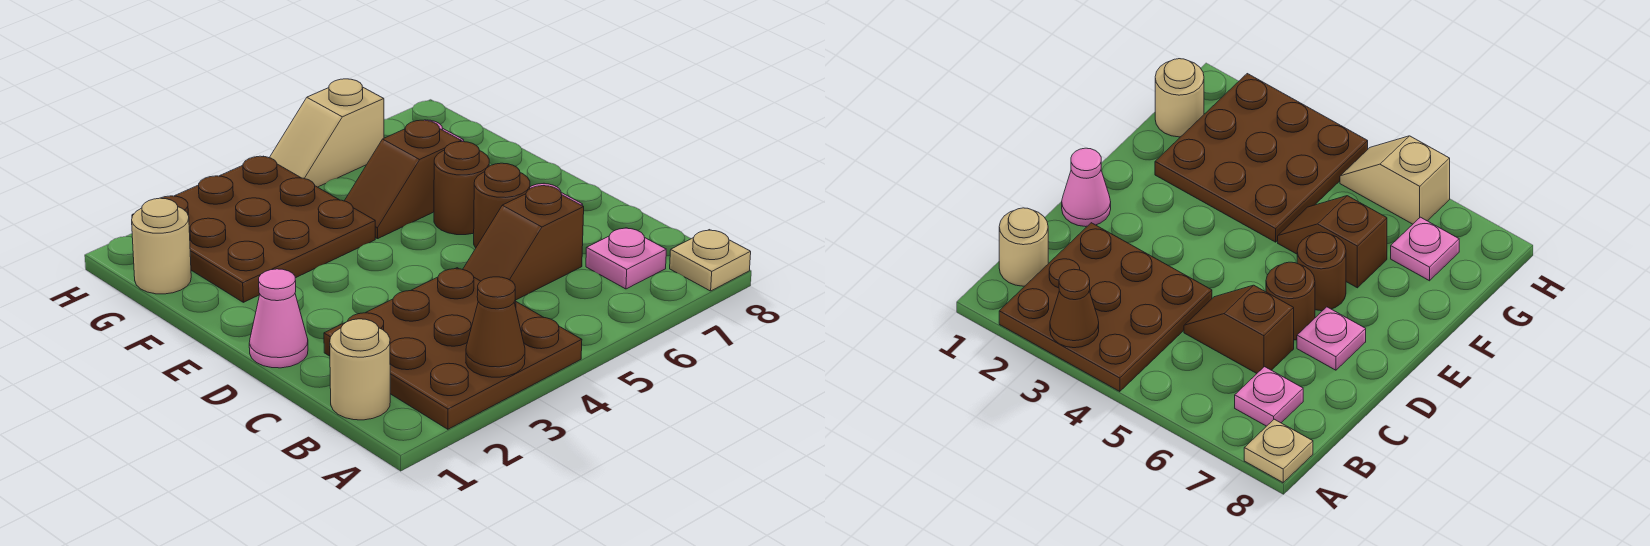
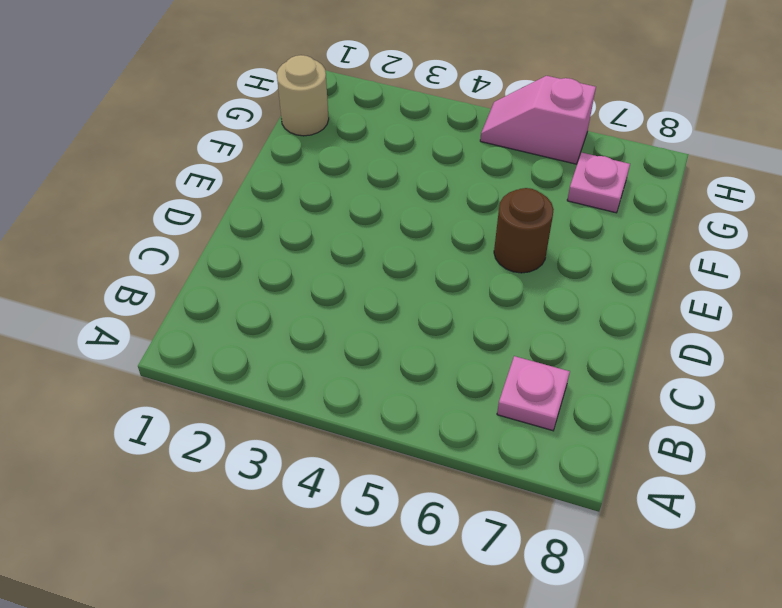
pink slope H5:H6 level 1 top 6 -> tan slope H5:H6 level 1 top 6
none -> brown plate A2:C4 level 1
none -> tan plate A8 level 1
none -> tan round brick B1 level 1

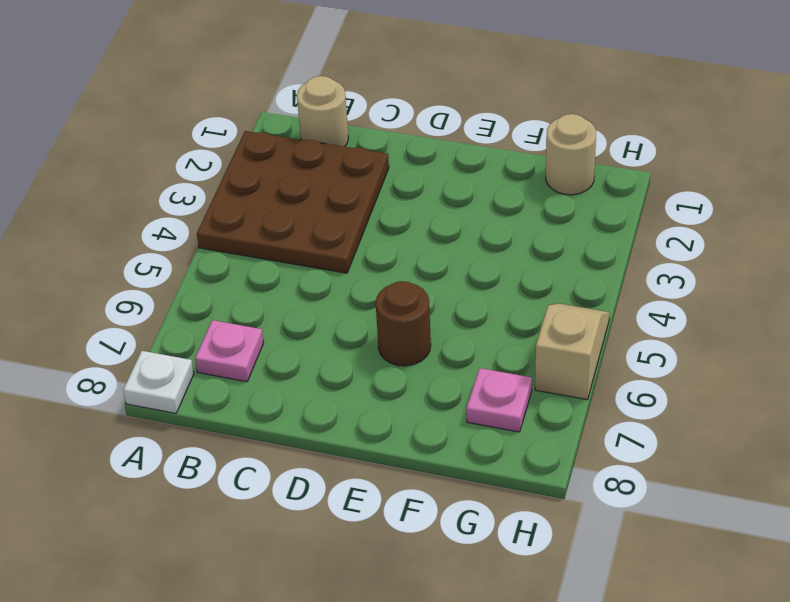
white plate A8 level 1 -> tan plate A8 level 1
none -> brown slope C5:C6 level 1 top 6
none -> pink cone D1 level 1
none -> brown round brick D6 level 1

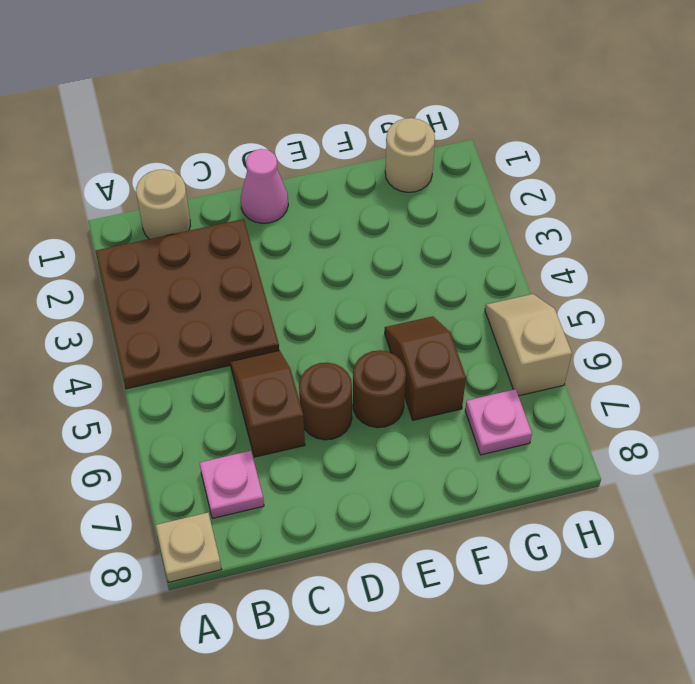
none -> pink plate D7 level 1
none -> brown plate F2:H4 level 1
none -> brown cone A3 level 2

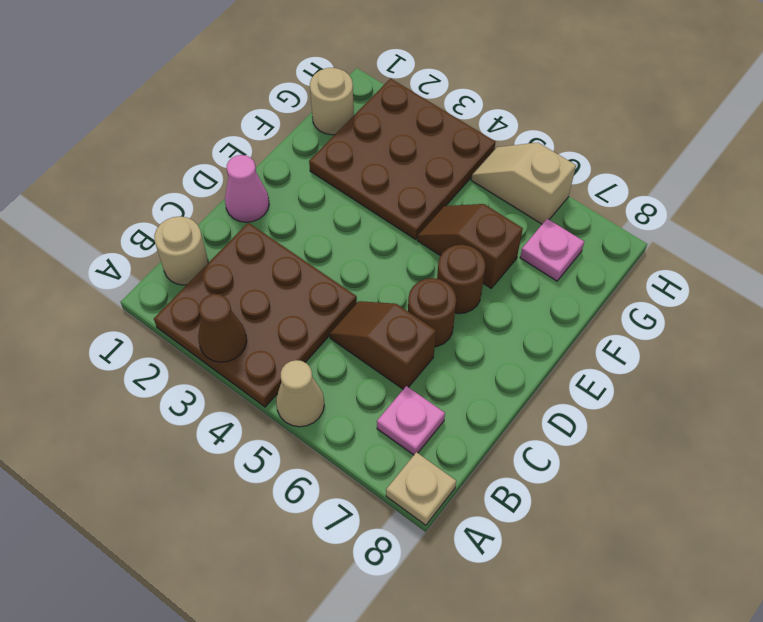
tan cone A5 level 1 -> none
none -> pink plate D7 level 1

